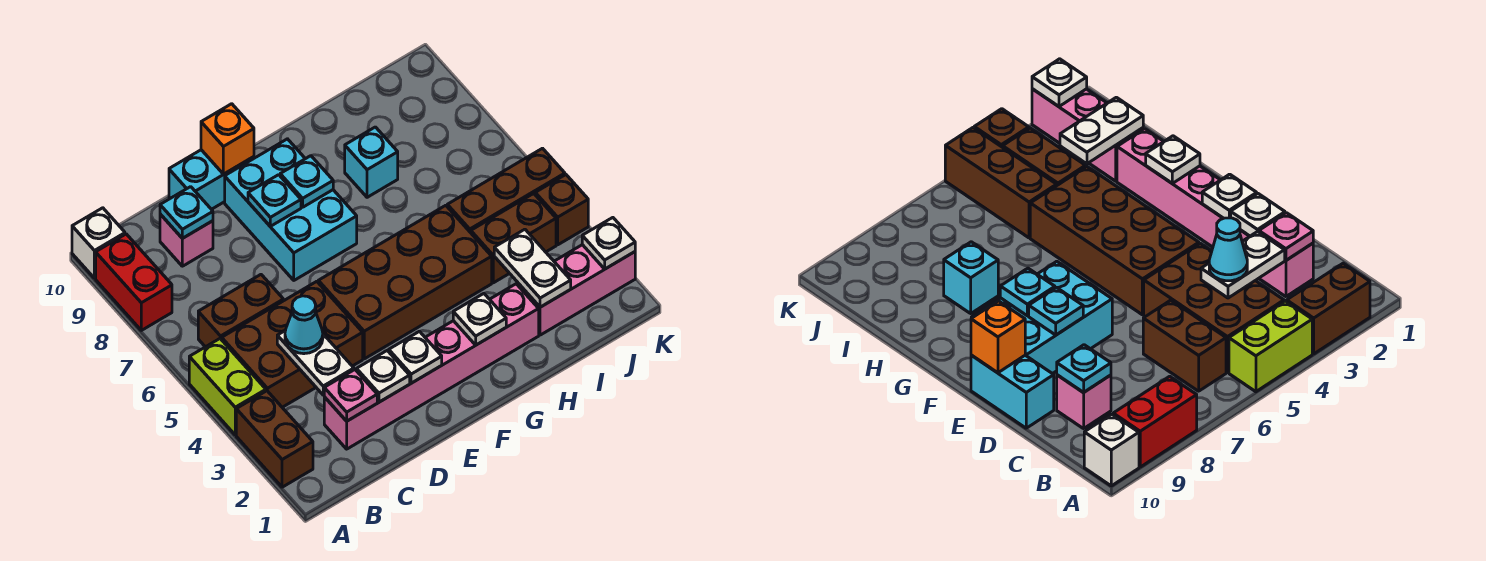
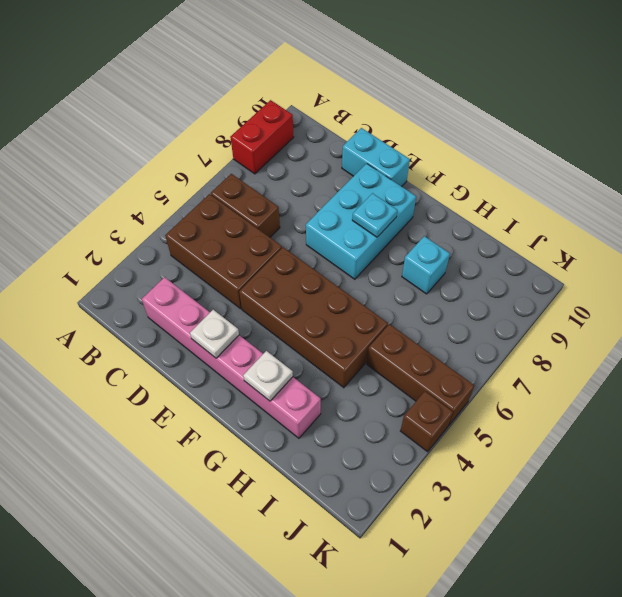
none -> brown brick A2:A3 level 1
none -> lime brick A4:A5 level 1
none -> white brick A10 level 1

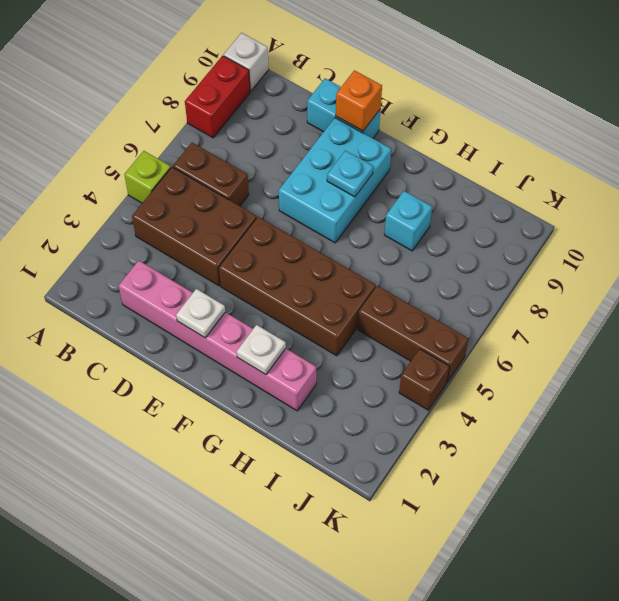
lime brick A5 level 1 -> lime brick A4:A5 level 1
none -> brown brick A2:A3 level 1
none -> pink brick C9 level 1
none -> pink brick I2:K2 level 1

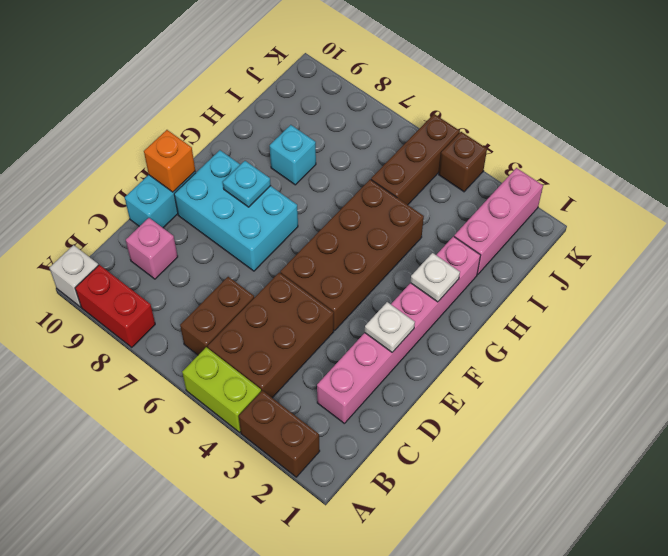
none -> brown brick I4:J4 level 1
none -> pink plate C2 level 2
none -> white plate C3:C4 level 2

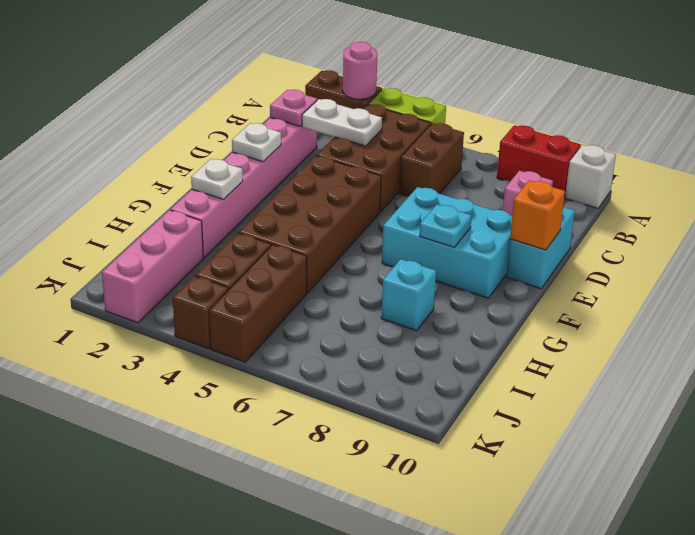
pink round brick A3 level 2 -> none
none -> cyan plate C9 level 2
none -> white plate D2 level 2
none -> cyan plate E8 level 2

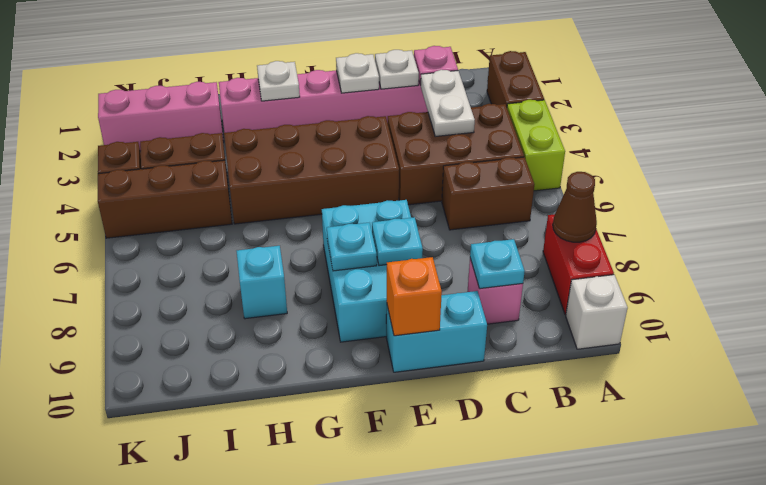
brown cone A8 level 2 -> none
none -> white plate I2:I3 level 2
none -> white plate K2 level 2
none -> cyan cone C4 level 3

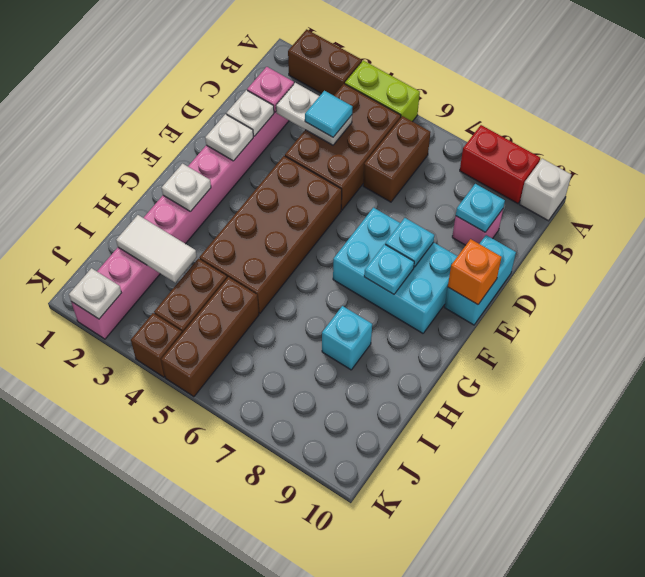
cyan tile C4 level 3 -> cyan cone C4 level 3
white tile I2:I3 level 2 -> white plate I2:I3 level 2

